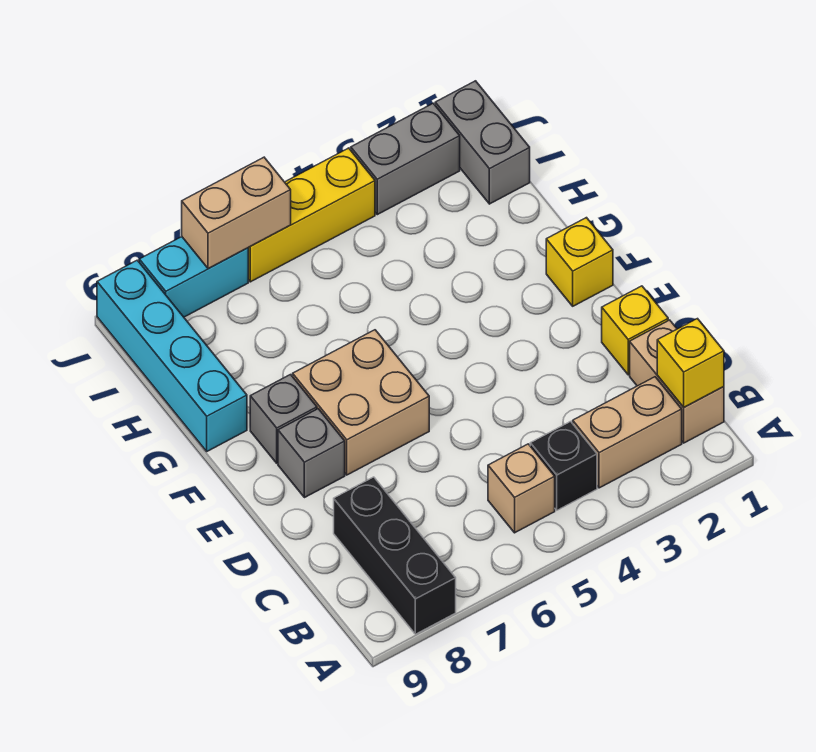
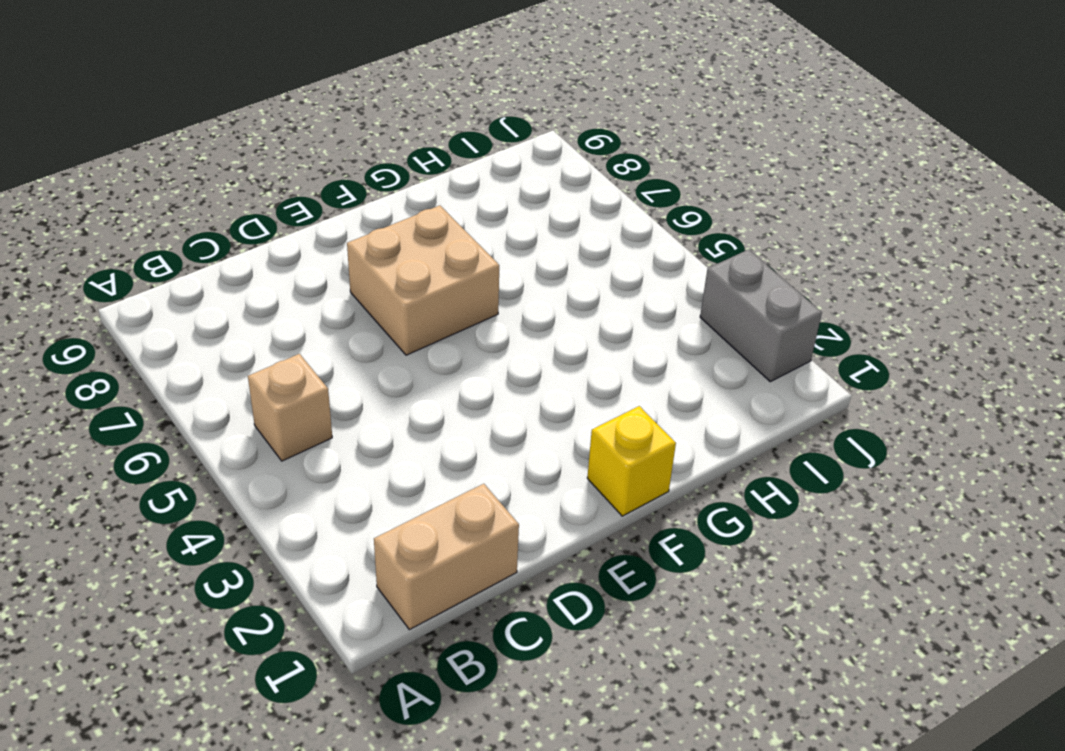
none -> black brick A8:C8 level 1
none -> tan brick B2:B3 level 1
none -> black brick B4 level 1

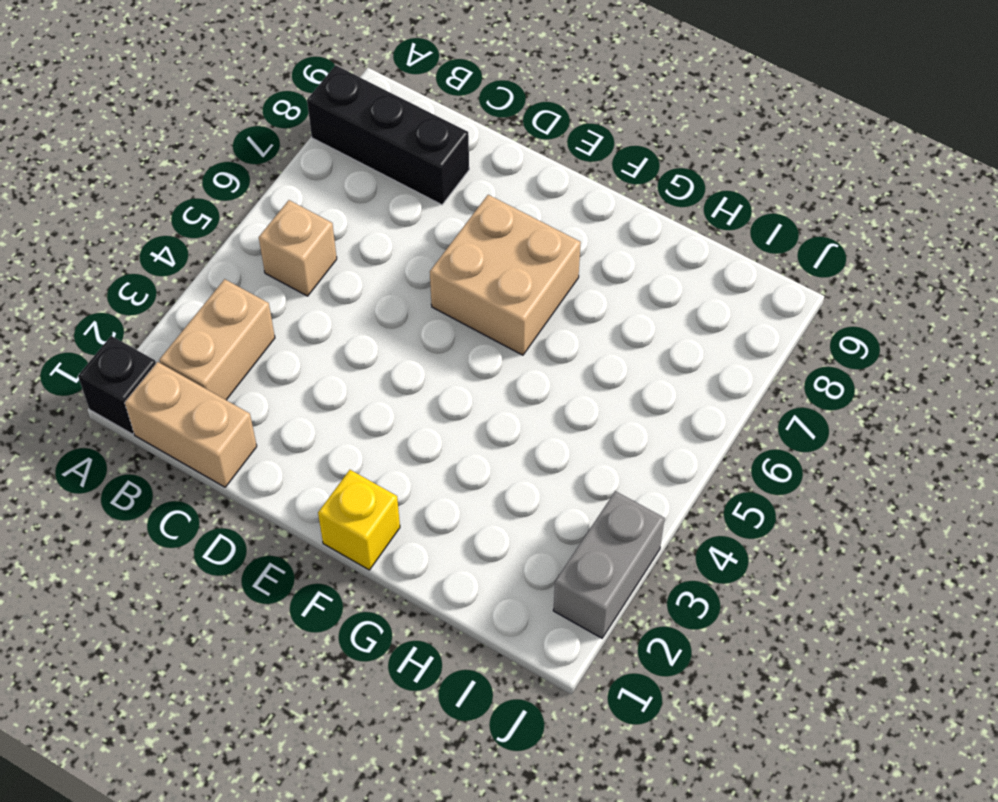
black brick A1 level 1 -> black brick B4 level 1
none -> yellow brick D1 level 1
none -> grey brick E8 level 1
none -> grey brick F8 level 1

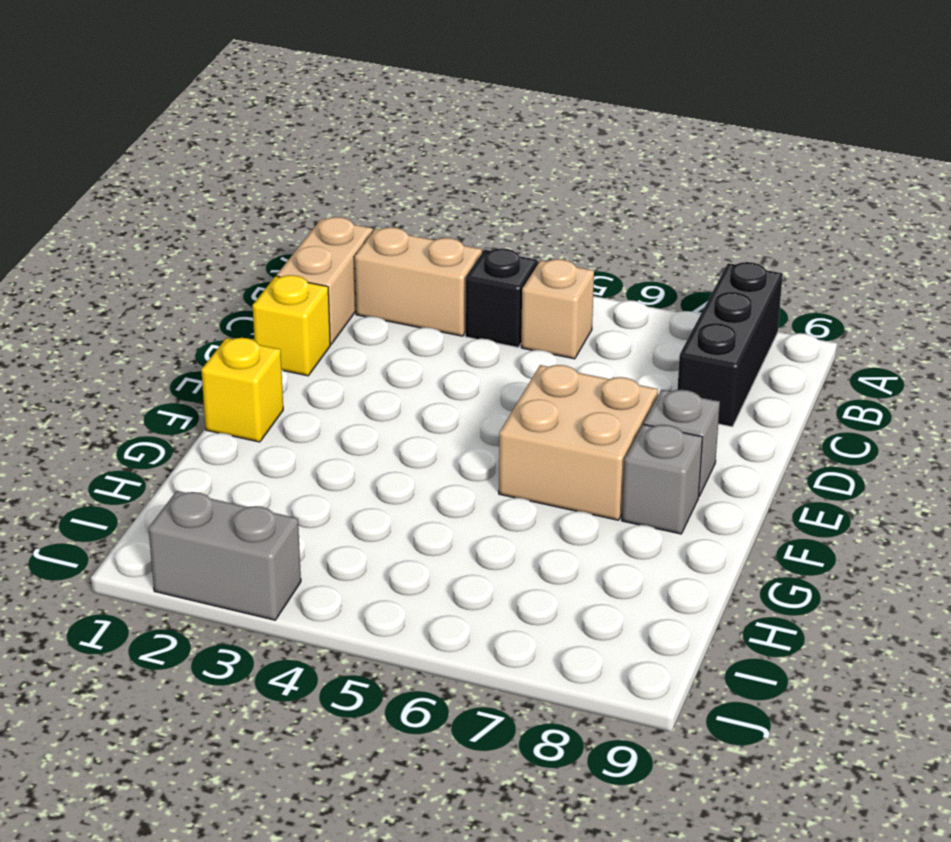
none -> cyan brick G9:J9 level 1
none -> grey brick I1:J1 level 1
none -> yellow brick J4:J6 level 1

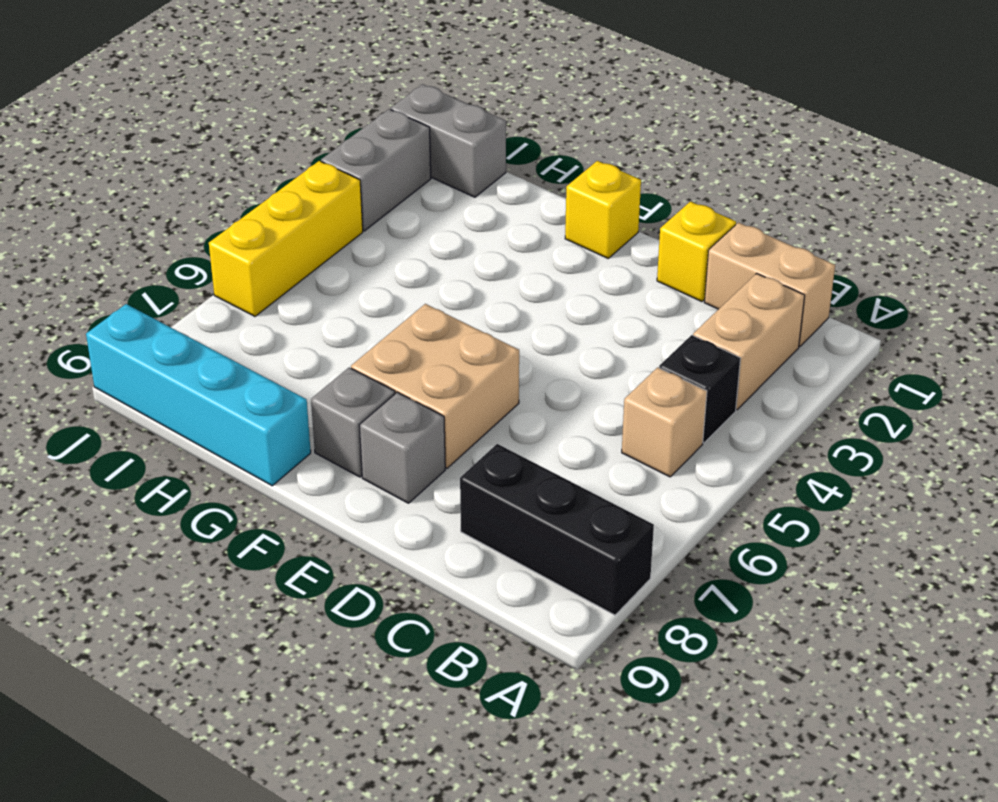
none -> cyan brick J7:J8 level 1
none -> yellow brick B1 level 2
none -> tan brick J6:J7 level 2

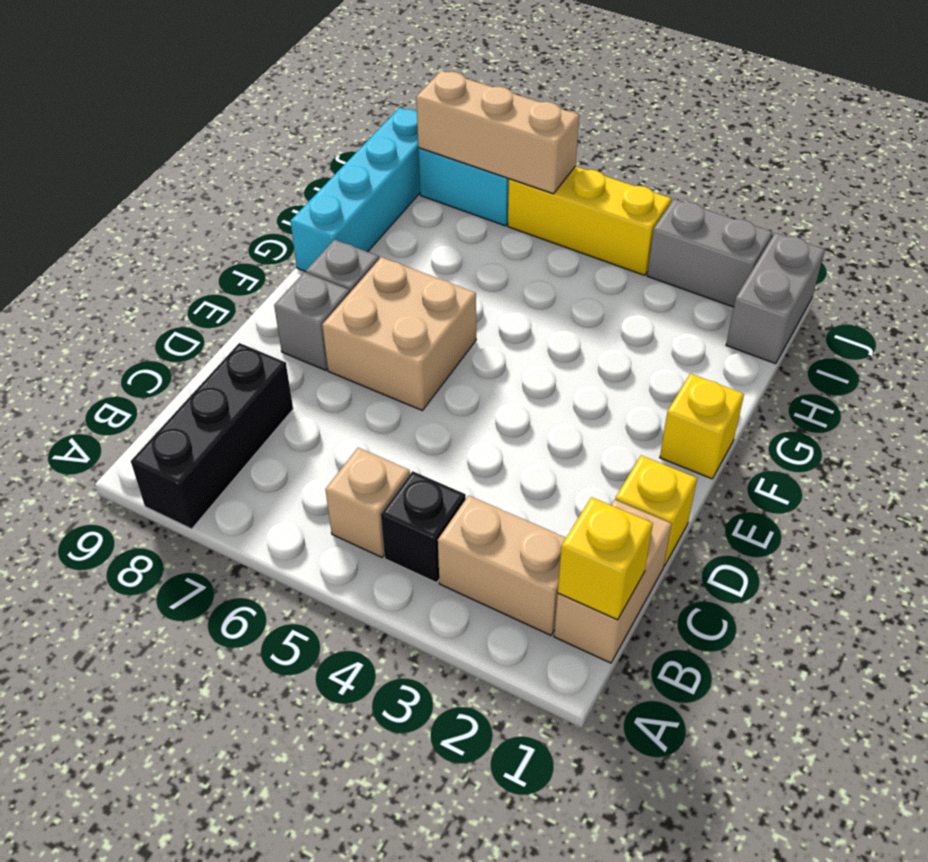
tan brick J6:J8 level 2 -> tan brick J6:J7 level 2

